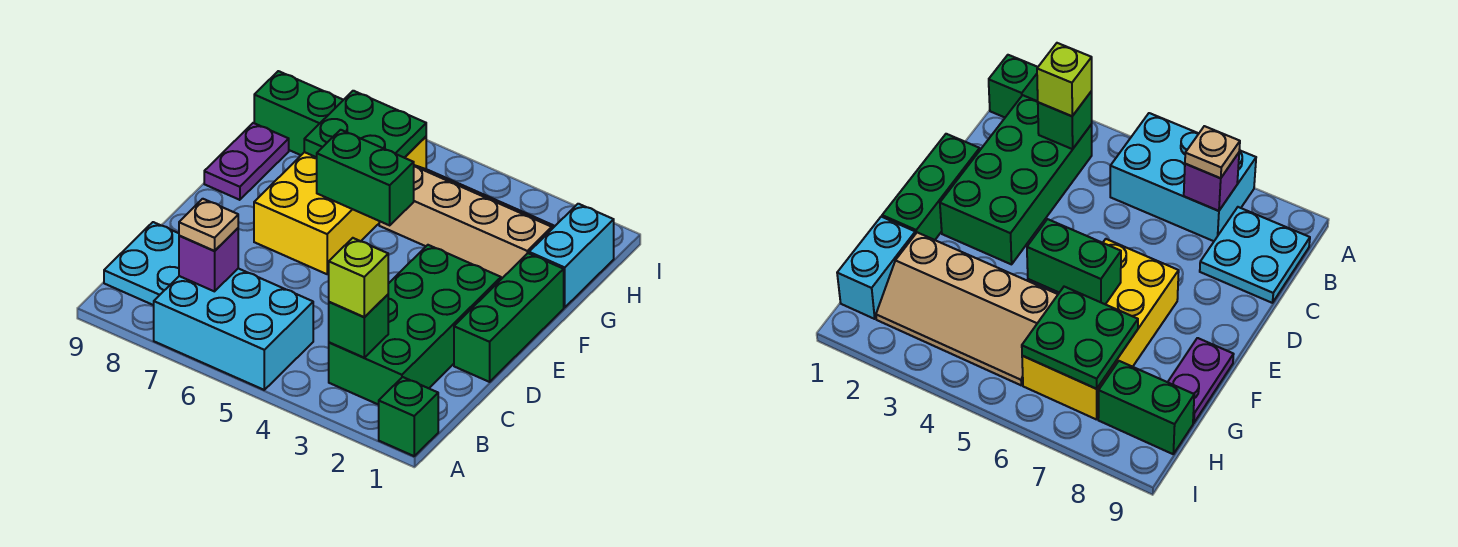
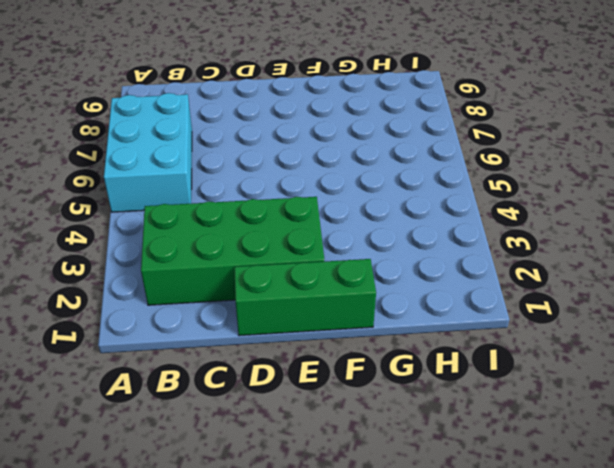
none -> green brick A1 level 1
none -> cyan plate B8:C9 level 1
none -> yellow brick E6:H7 level 1

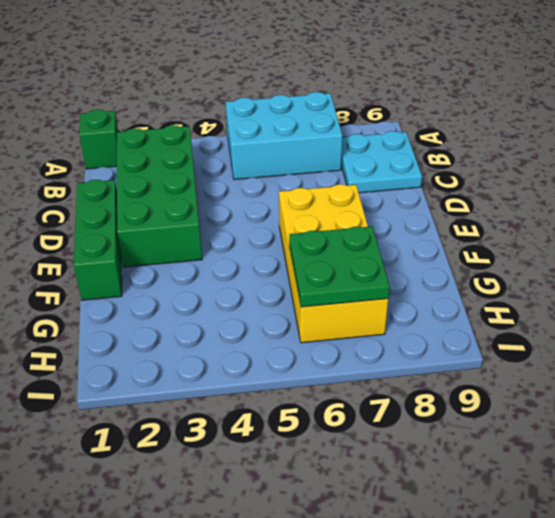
none -> purple plate F9:G9 level 1
none -> cyan brick G1:H1 level 1
none -> tan slope G2:H5 level 1 top G

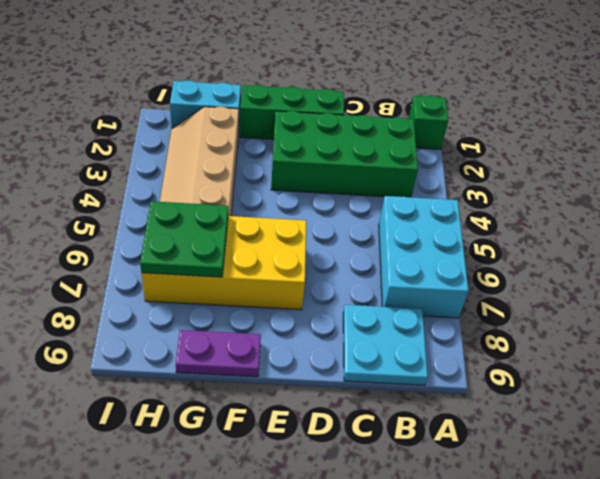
none -> green brick H8:H9 level 1
none -> green brick B3 level 2
none -> purple brick B7 level 2

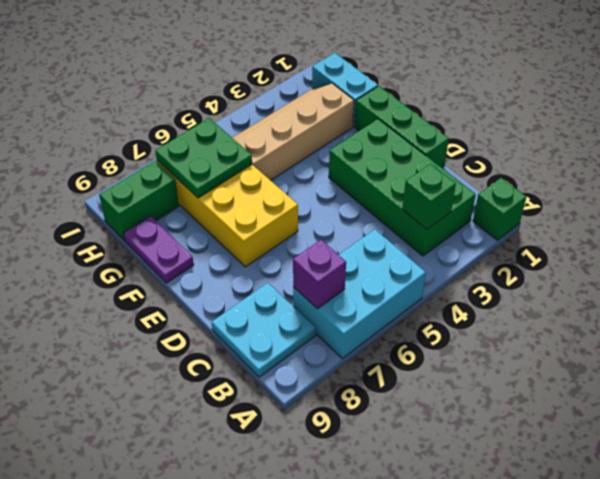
none -> green brick F5:F6 level 2
none -> lime brick B3 level 3
none -> tan plate B7 level 3

